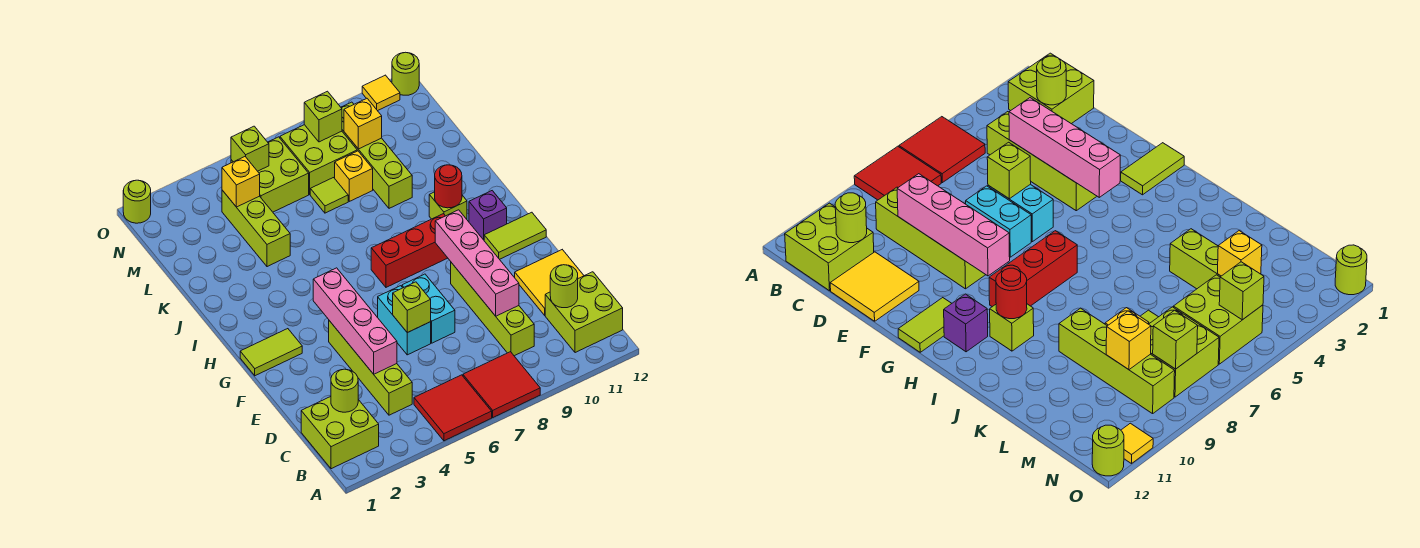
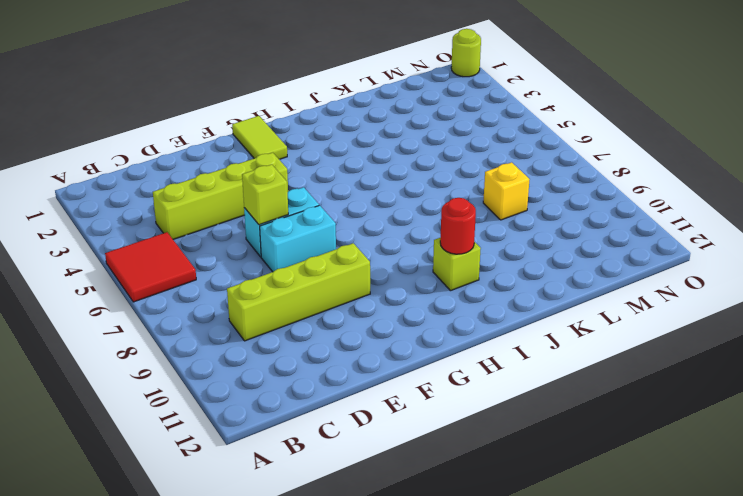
none -> red tile A7:B8 level 1
none -> lime brick B1:C2 level 1
none -> lime brick B11:C12 level 1
none -> yellow tile D11:E12 level 1

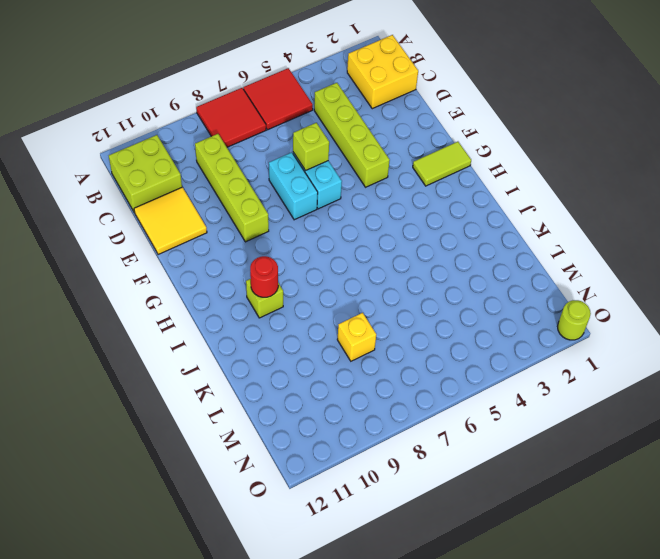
yellow brick B1:C2 level 1 -> lime brick B1:C2 level 1
none -> lime tile G11:G12 level 1
none -> red brick H7:H9 level 1
none -> purple brick H11 level 1
none -> lime brick K4:M4 level 1

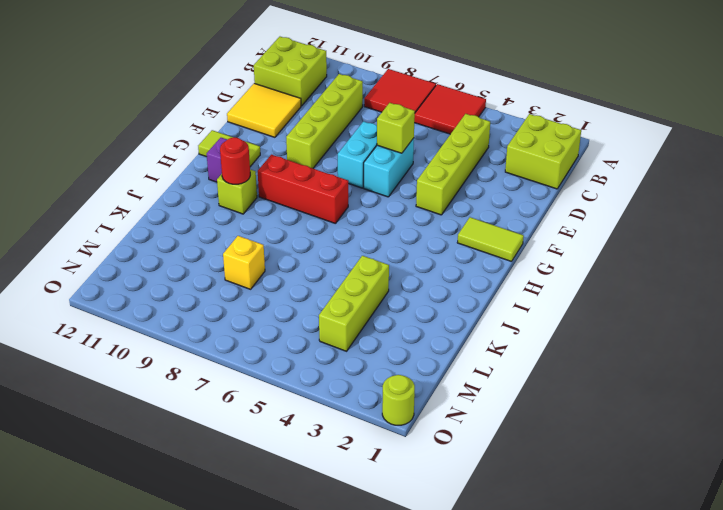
none -> lime brick K9:N9 level 1
none -> lime tile L7 level 1
none -> lime brick M5:N6 level 1
none -> lime brick M7:N8 level 1

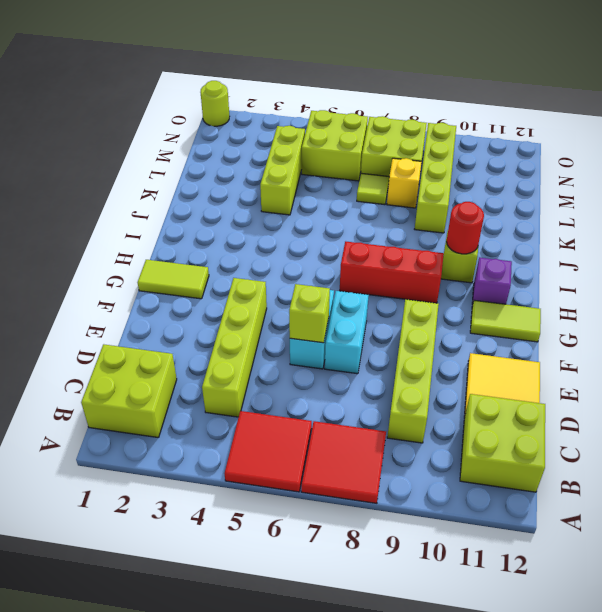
none -> yellow tile O11 level 1
none -> lime round brick O12 level 1
none -> lime round brick C2 level 2
none -> lime round brick C11 level 2

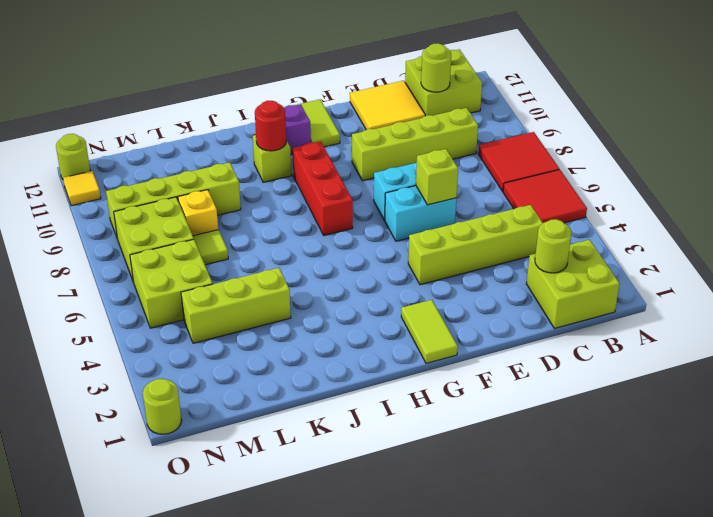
none -> pink brick D4:G4 level 2
none -> pink brick D9:G9 level 2
none -> yellow brick M4 level 2
none -> yellow brick M9 level 2

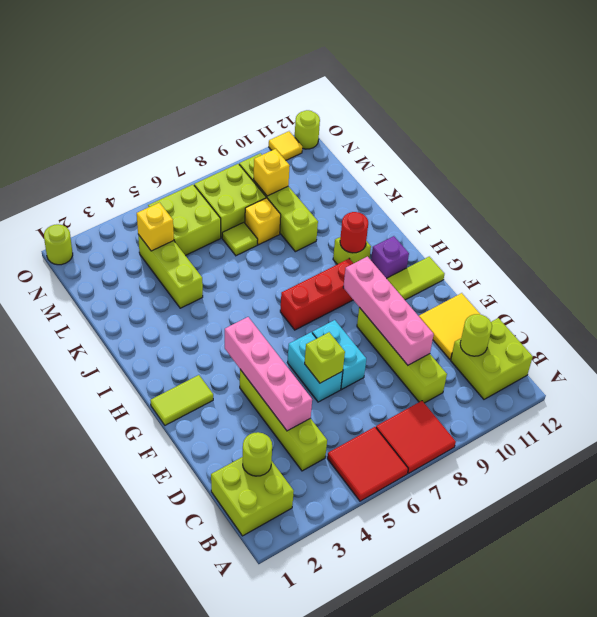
none -> lime brick N5 level 2
none -> lime brick N8 level 2

